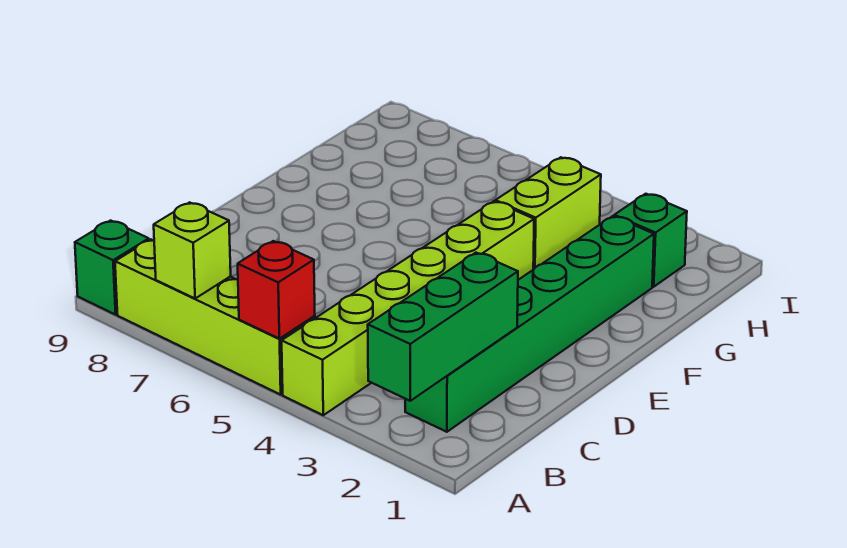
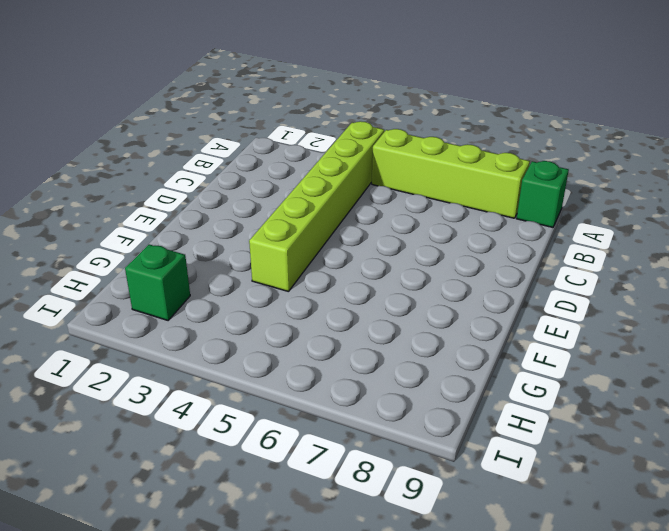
none -> green brick B2:G2 level 1
none -> lime brick G4:H4 level 1

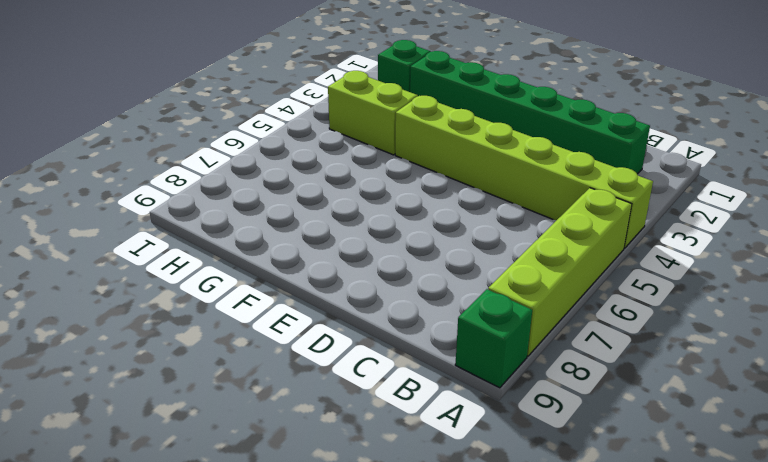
none -> green brick A2:C2 level 2
none -> red brick A5 level 2

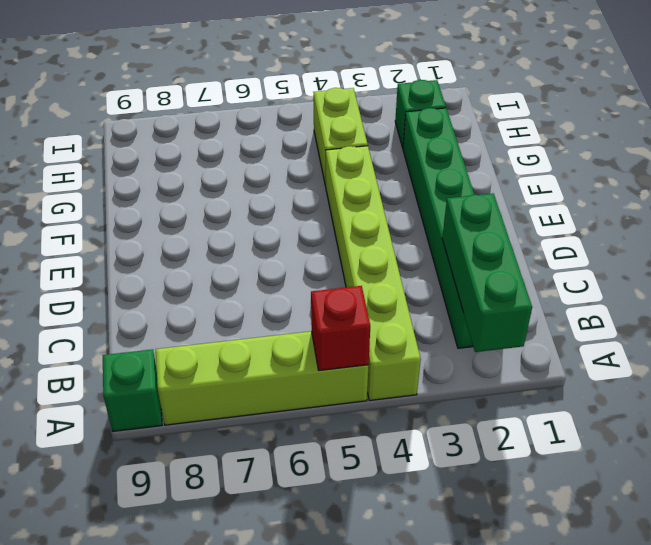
none -> lime brick A7 level 2

